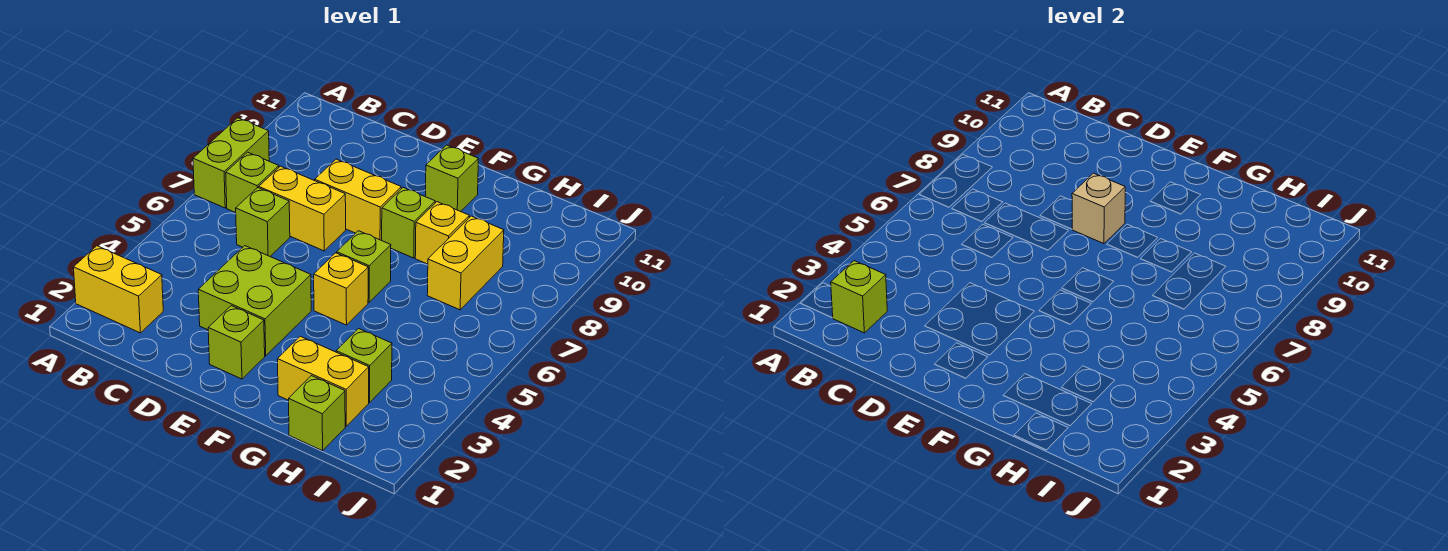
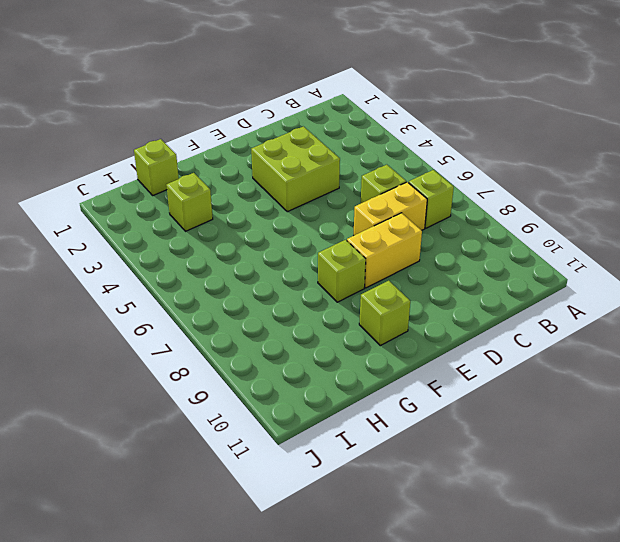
none -> yellow brick A2:B2 level 1
none -> lime brick A7:A8 level 1
none -> lime brick E2 level 1

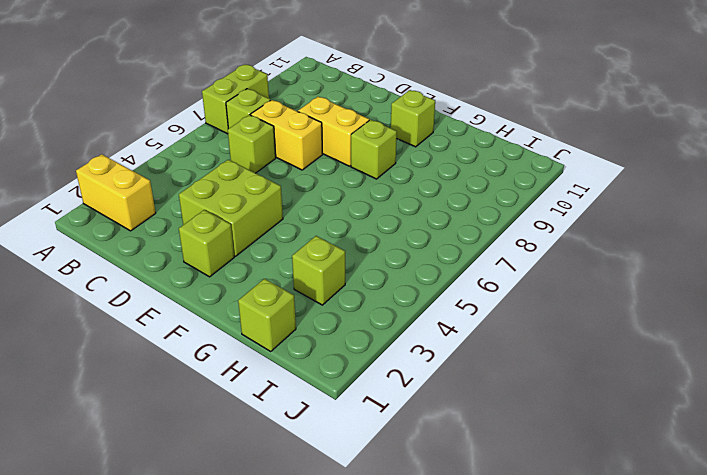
none -> yellow brick F5 level 1
none -> lime brick F6 level 1
none -> yellow brick G2:H2 level 1

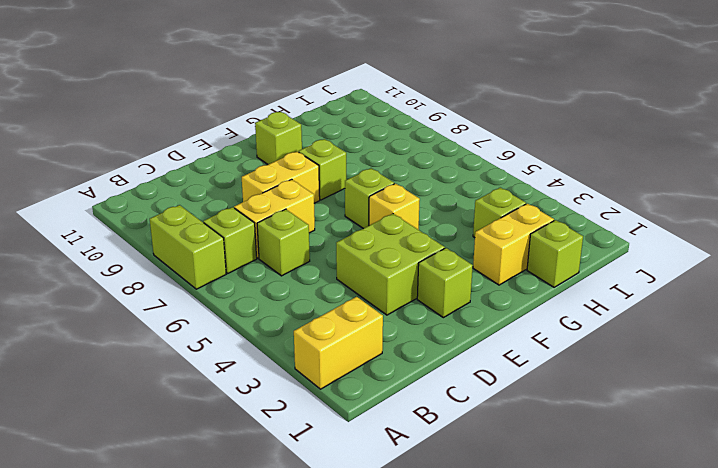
none -> yellow brick G8 level 1
none -> yellow brick H7:H8 level 1
none -> lime brick B2 level 2

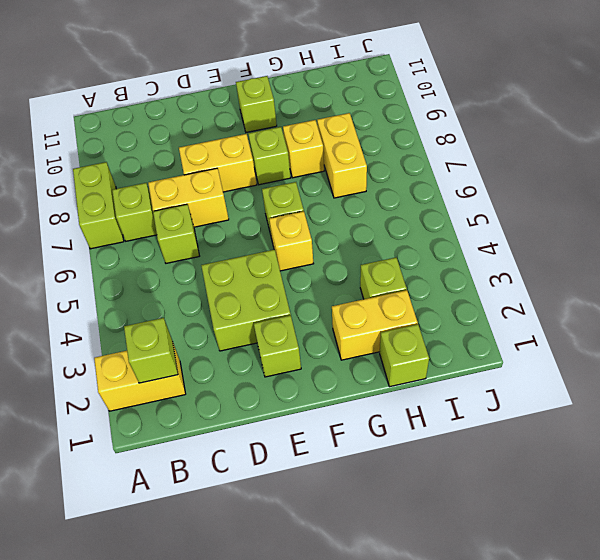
none -> tan brick E8 level 2

